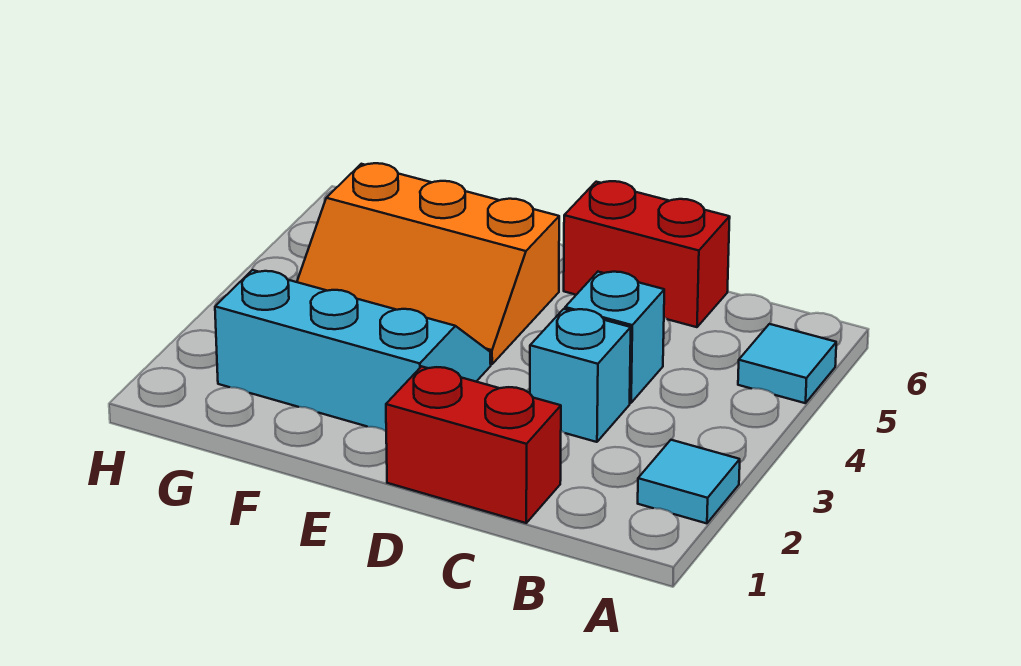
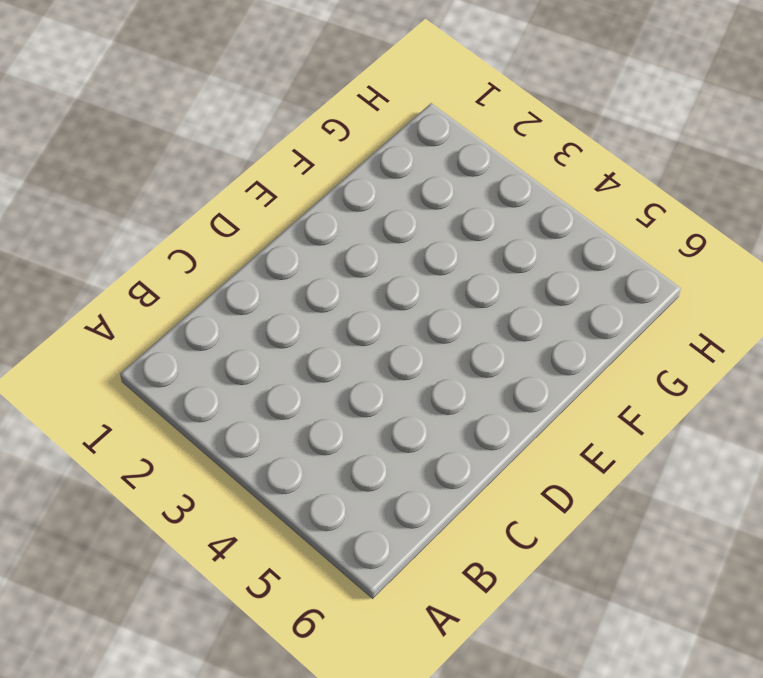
none -> cyan tile A2 level 1
none -> cyan tile A5 level 1

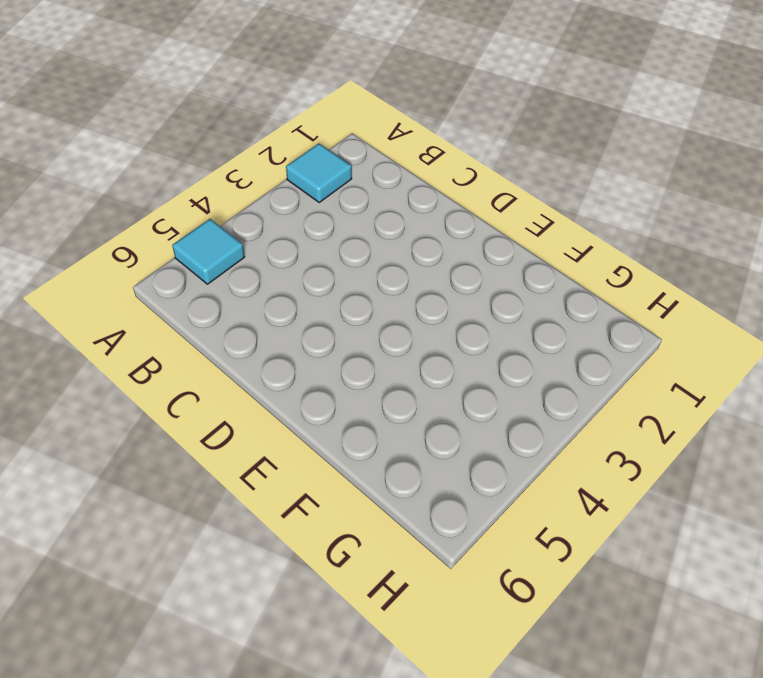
none -> red brick C1:D1 level 1
none -> cyan brick C3 level 1

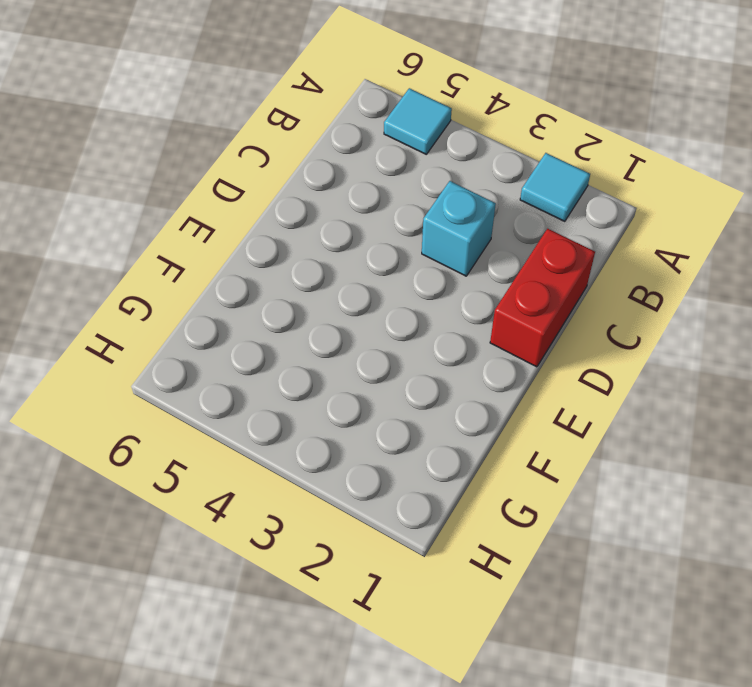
none -> cyan brick C4 level 1
none -> red brick C6:D6 level 1

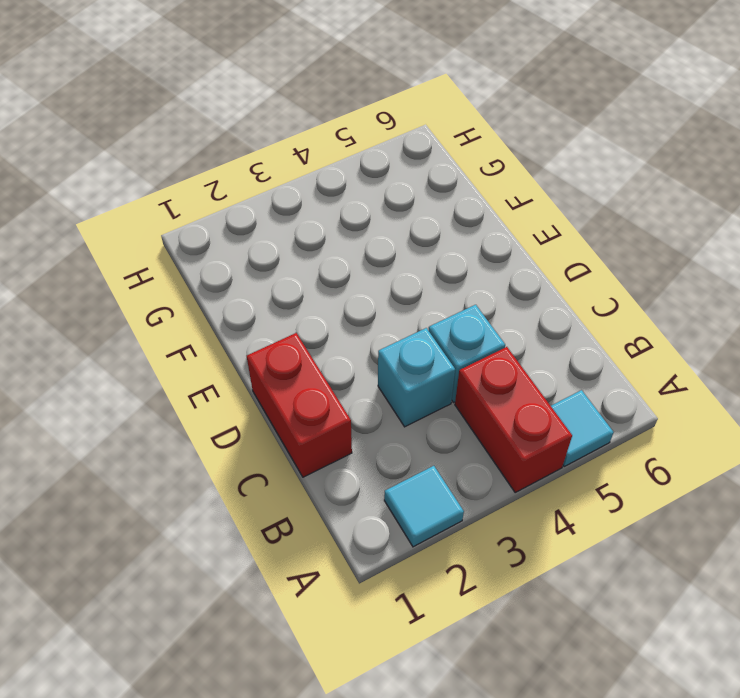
red brick A4:B4 level 1 -> red brick C6:D6 level 1
none -> cyan slope E2:G3 level 1 top 2
none -> orange slope E4:G5 level 1 top 5

